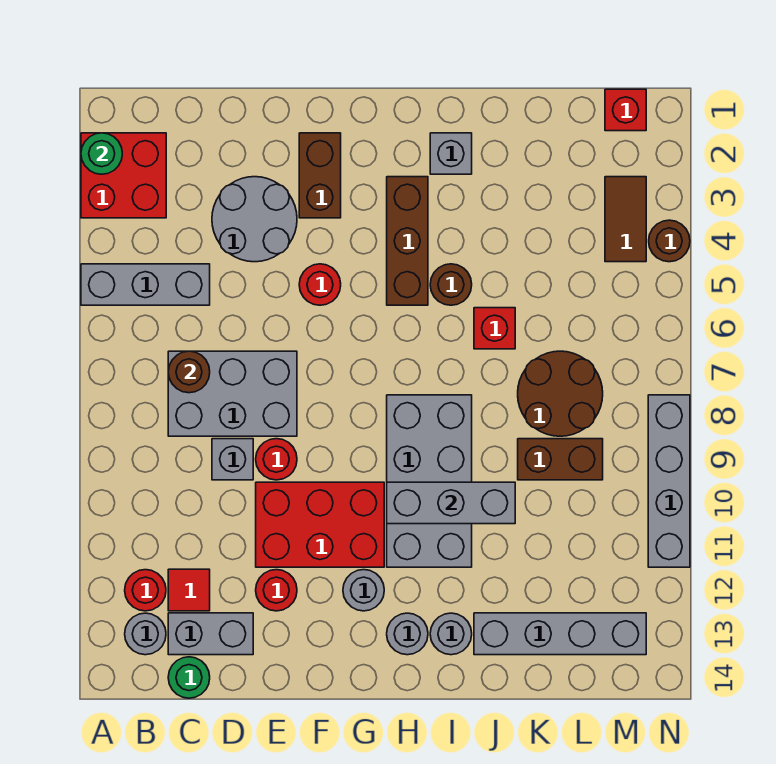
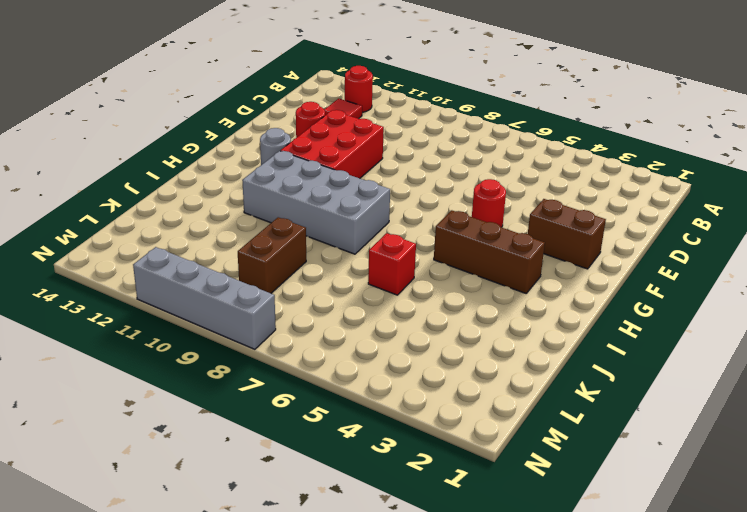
none -> red brick A2:B3 level 1
none -> grey brick A5:C5 level 1
none -> grey round brick B13 level 1
none -> grey brick C7:E8 level 1

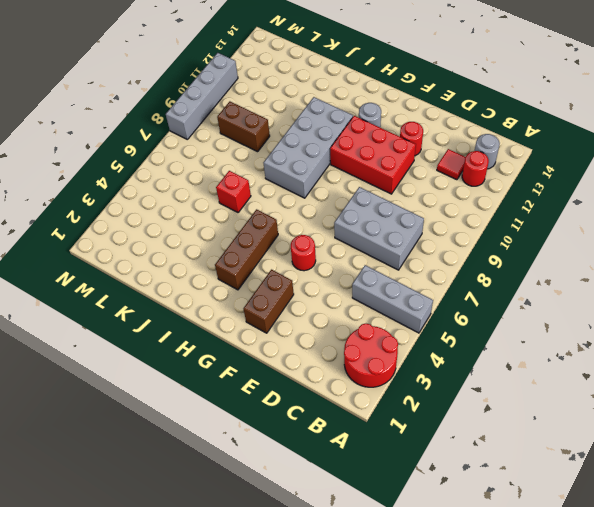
red round brick A2:B3 level 1 -> red brick A2:B3 level 1
none -> grey brick C13:D13 level 1
none -> green round brick C14 level 1
none -> grey round brick D3:E4 level 1
none -> grey brick D9 level 1

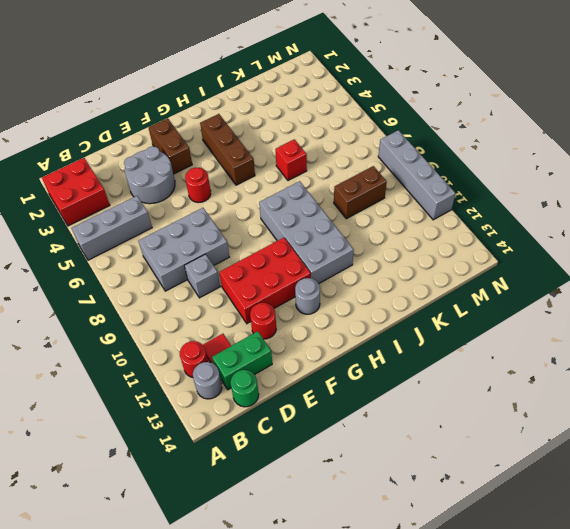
green brick C13:D13 level 1 -> grey brick C13:D13 level 1
none -> red round brick E9 level 1
none -> grey round brick H13 level 1
none -> grey brick I2 level 1
none -> brown round brick I5 level 1

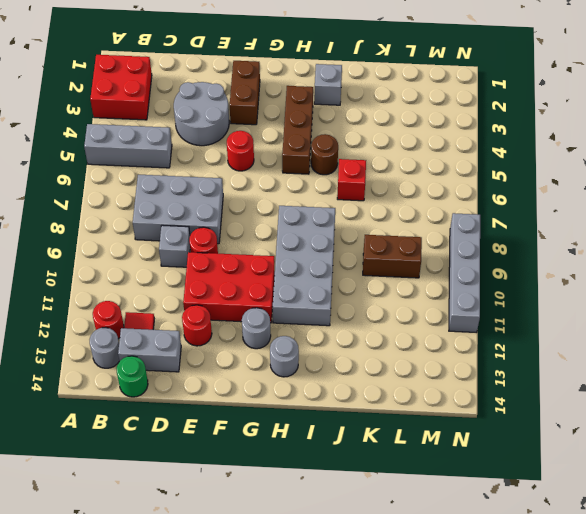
none -> grey round brick I13 level 1
none -> grey brick J13:M13 level 1
none -> brown round brick K7:L8 level 1
none -> red brick M1 level 1

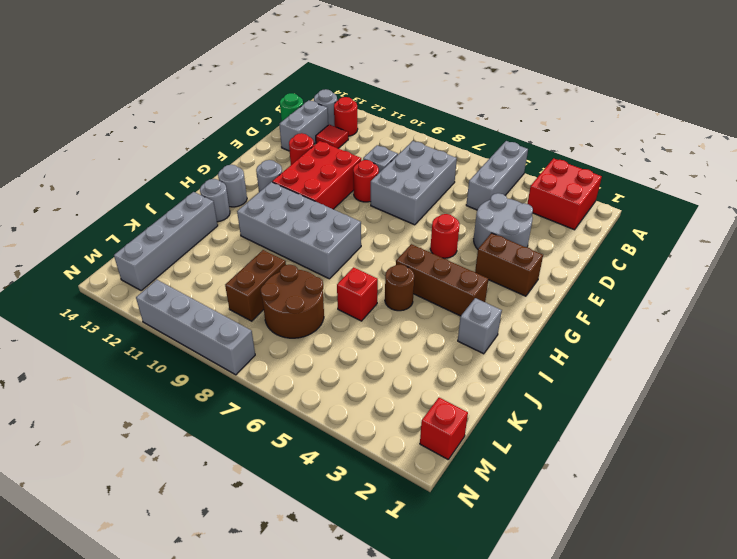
none -> brown tile M3:M4 level 1
none -> brown round brick N4 level 1
none -> green round brick A2 level 2
none -> brown round brick C7 level 2

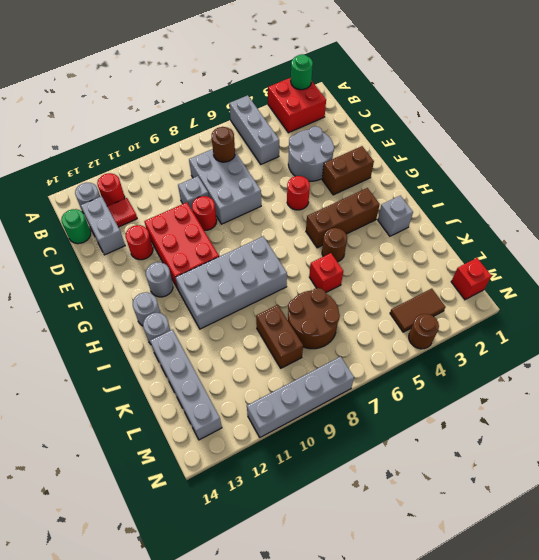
none -> grey brick H10:J10 level 2

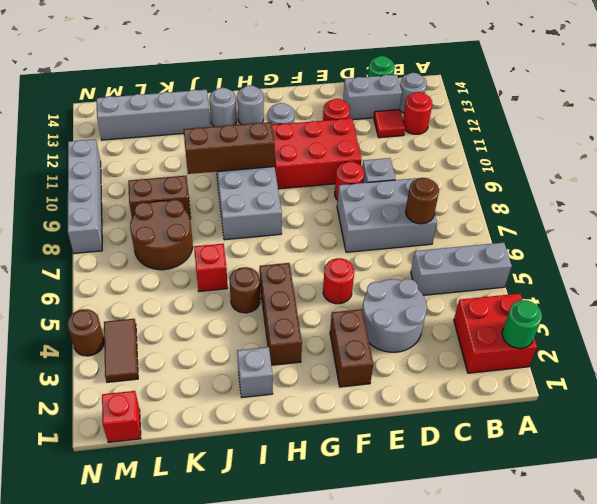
brown brick H10:J10 level 2 -> grey brick H10:J10 level 2

